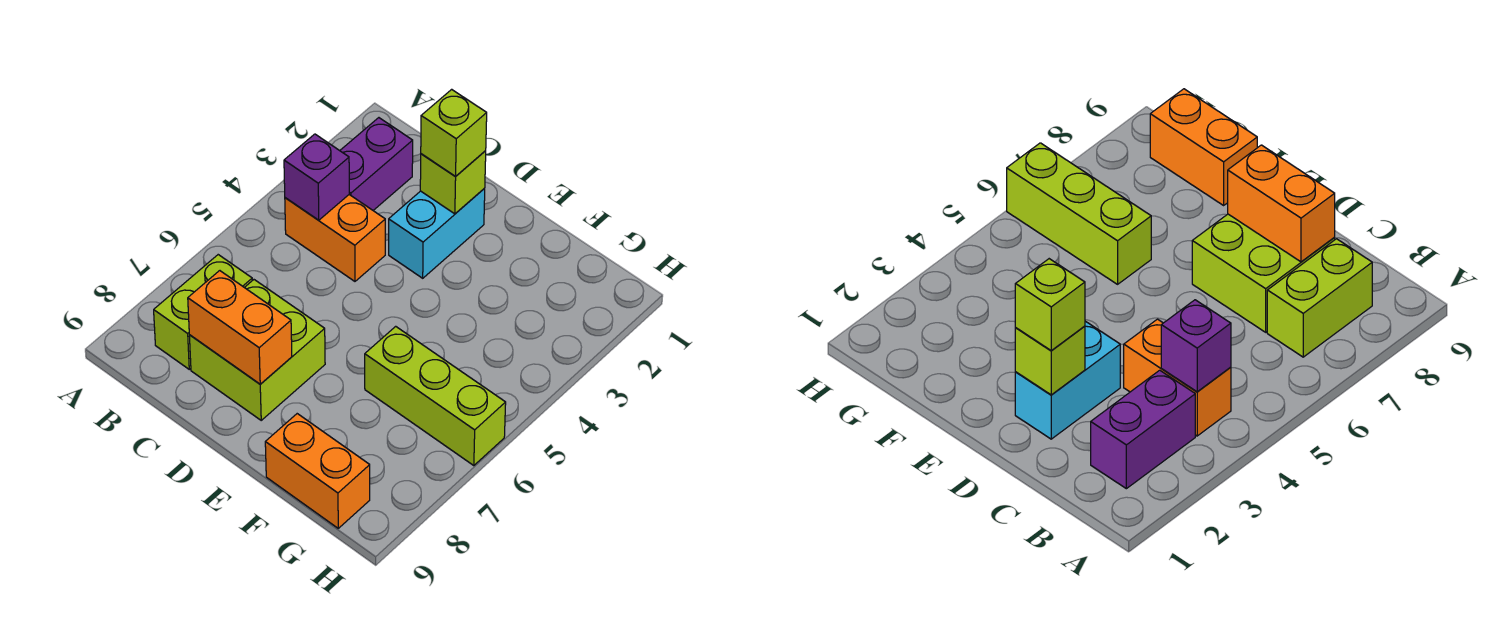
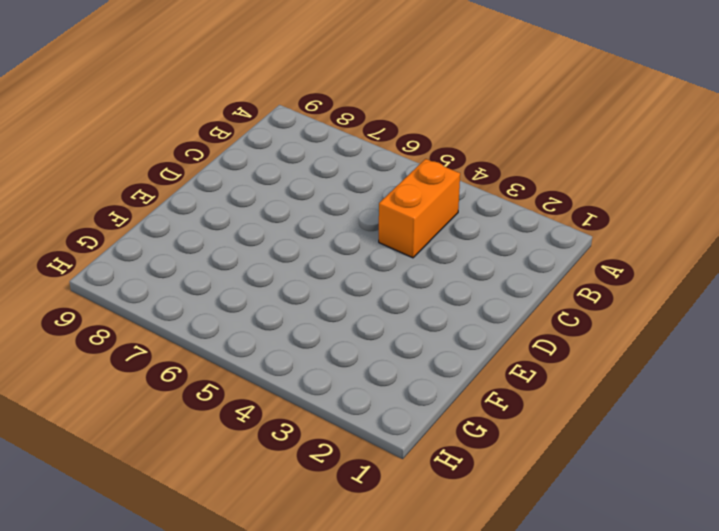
none -> purple brick B2:B3 level 1
none -> lime brick B7:B8 level 1

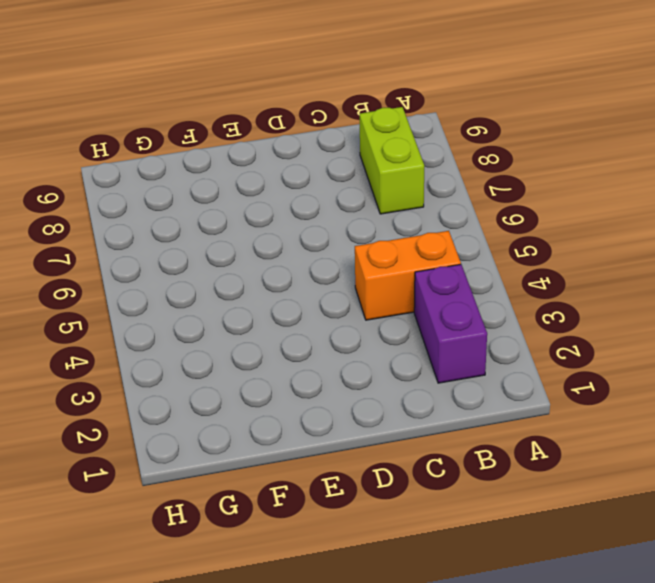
none -> lime brick C7:D8 level 1
none -> cyan brick D2:D3 level 1

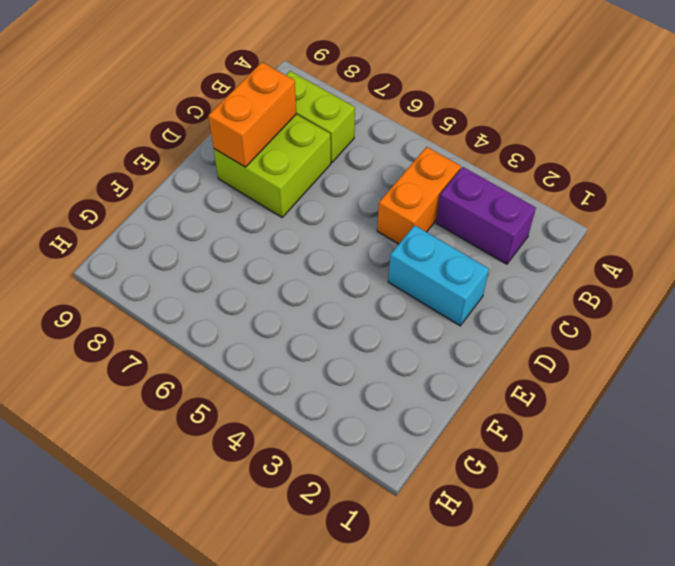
none -> lime brick F6:H6 level 1
none -> orange brick F9:G9 level 1

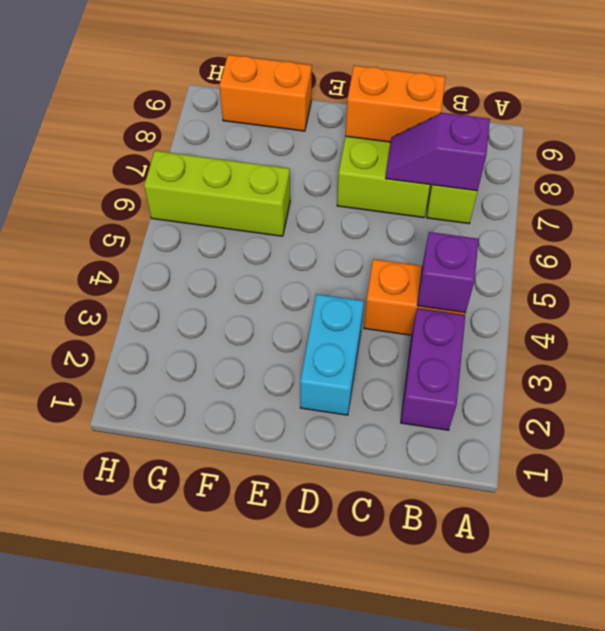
purple slope B7:C7 level 2 top B -> none
none -> lime brick D2 level 2
none -> lime brick D2 level 3

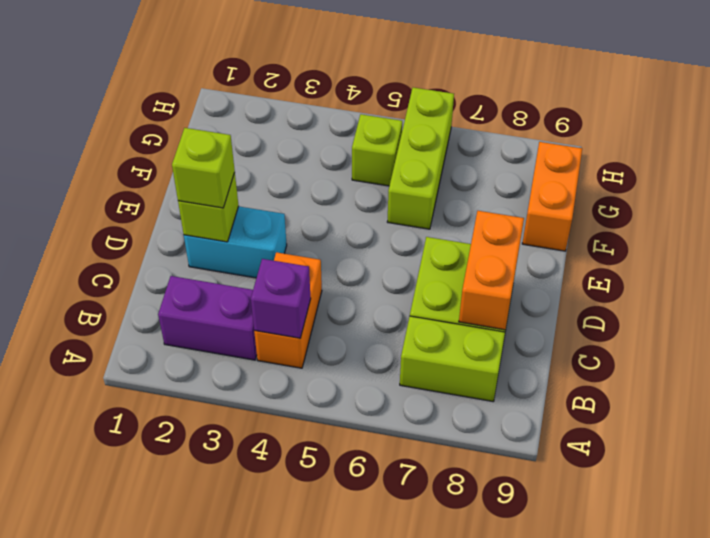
lime brick G5 level 1 -> none

